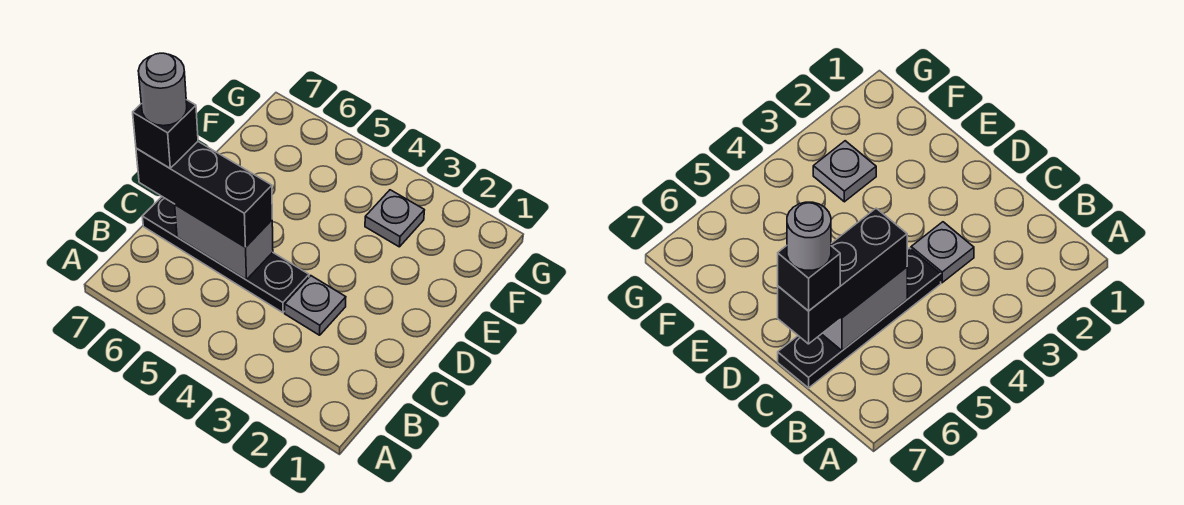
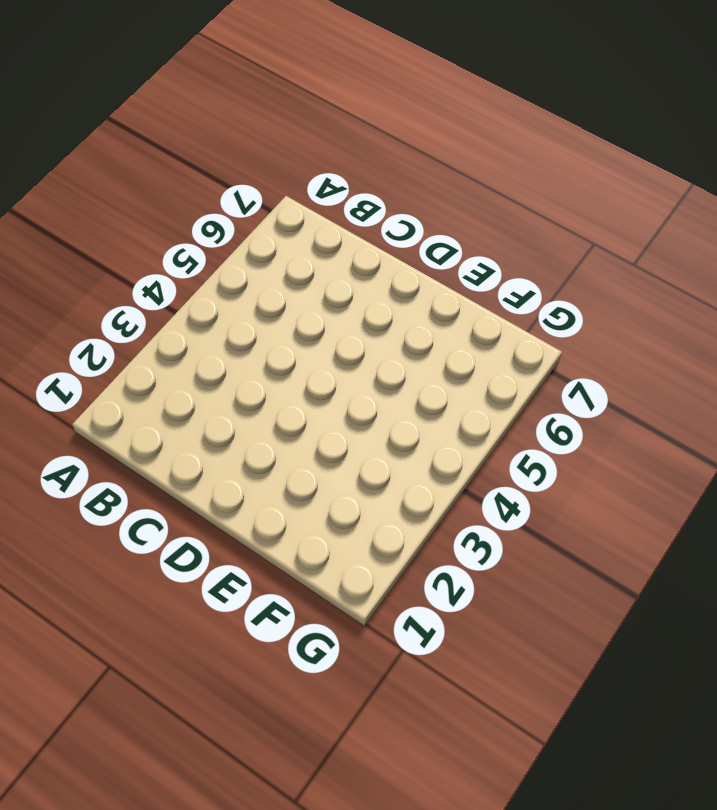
none -> grey plate C3 level 1
none -> black plate C4:C7 level 1

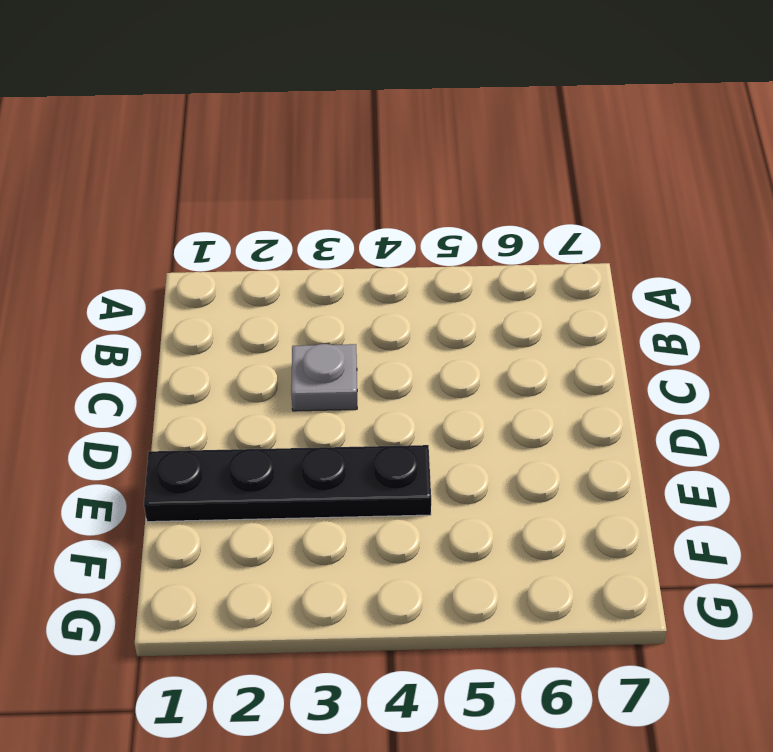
black plate E1:E4 level 1 -> black plate C4:C7 level 1
none -> grey plate F3 level 1
none -> grey brick C5:C6 level 2

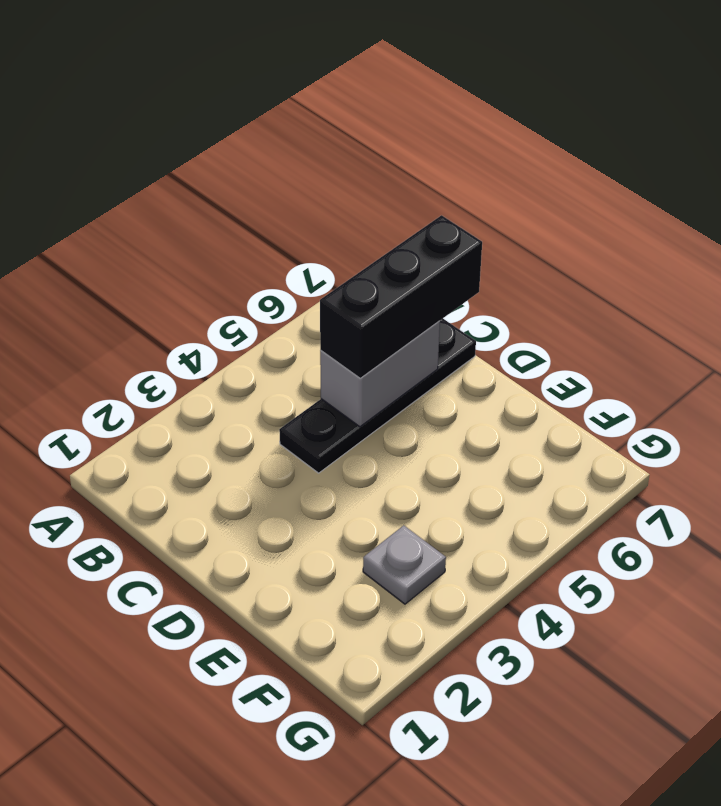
none -> grey plate C3 level 1
none -> black brick C7 level 4

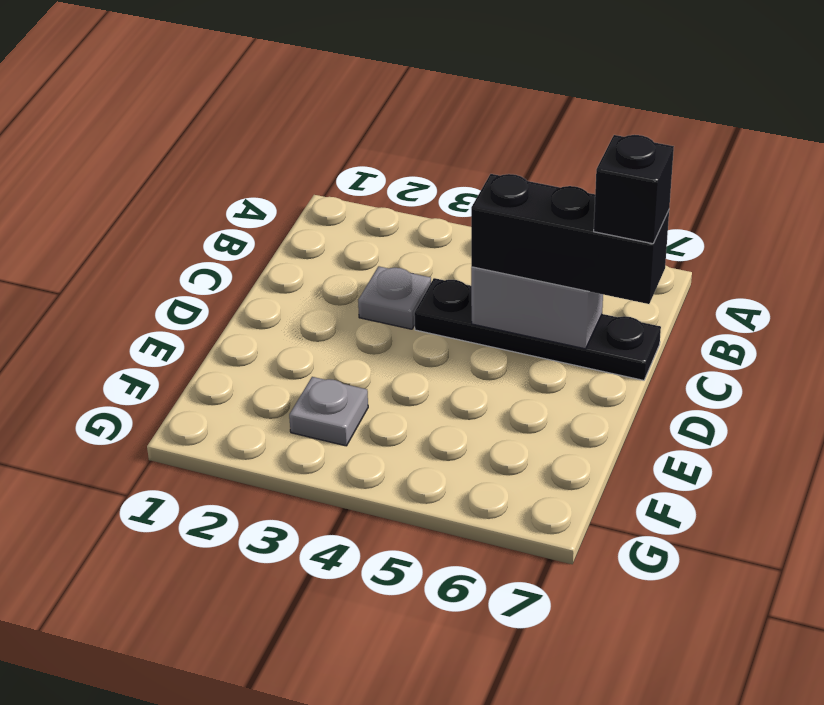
none -> grey round brick C7 level 5

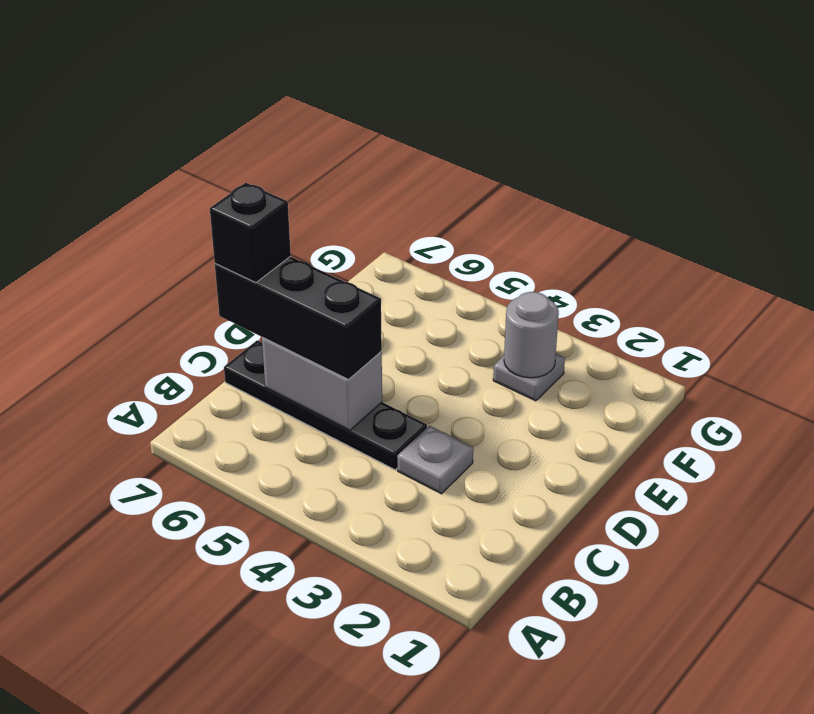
grey round brick F3 level 2 -> grey round brick C7 level 5

